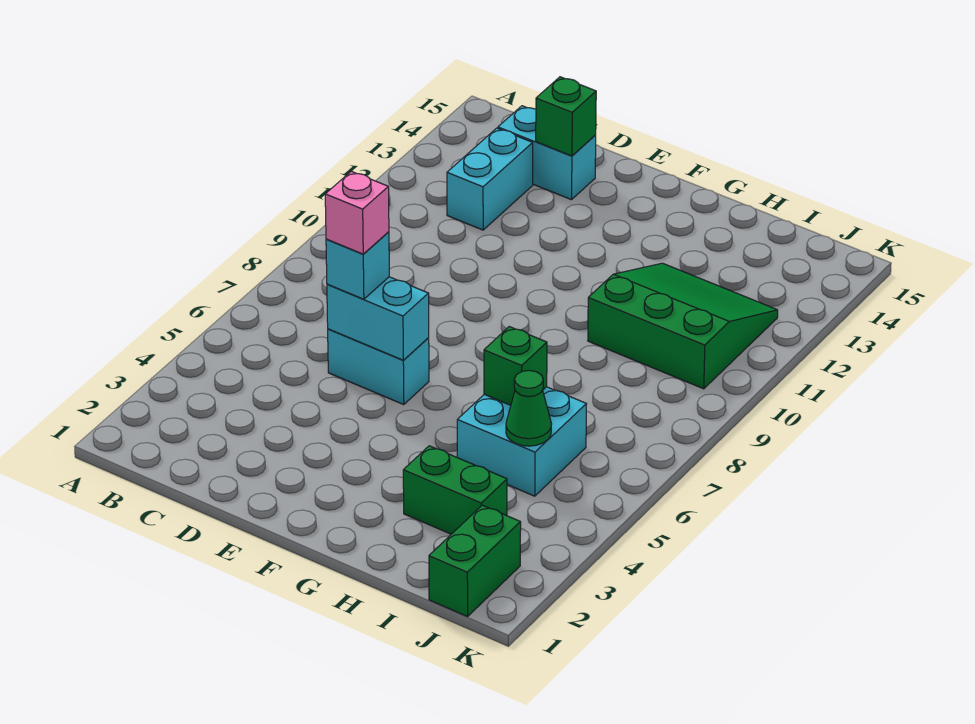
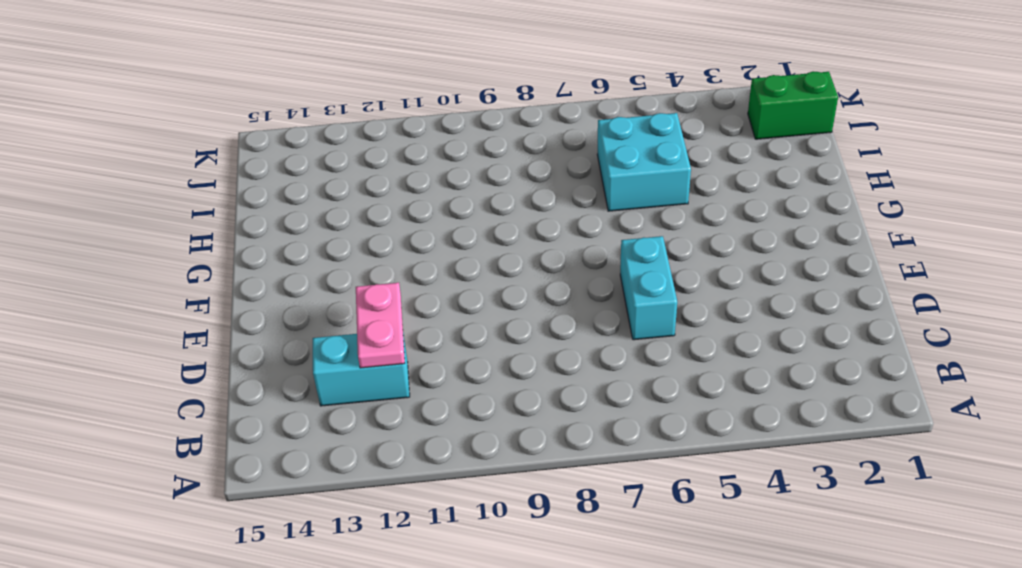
pink plate C12:D12 level 2 -> none
none -> cyan brick C14:D14 level 1
none -> green brick H3:I3 level 1
none -> green slope H10:J12 level 1 top 10

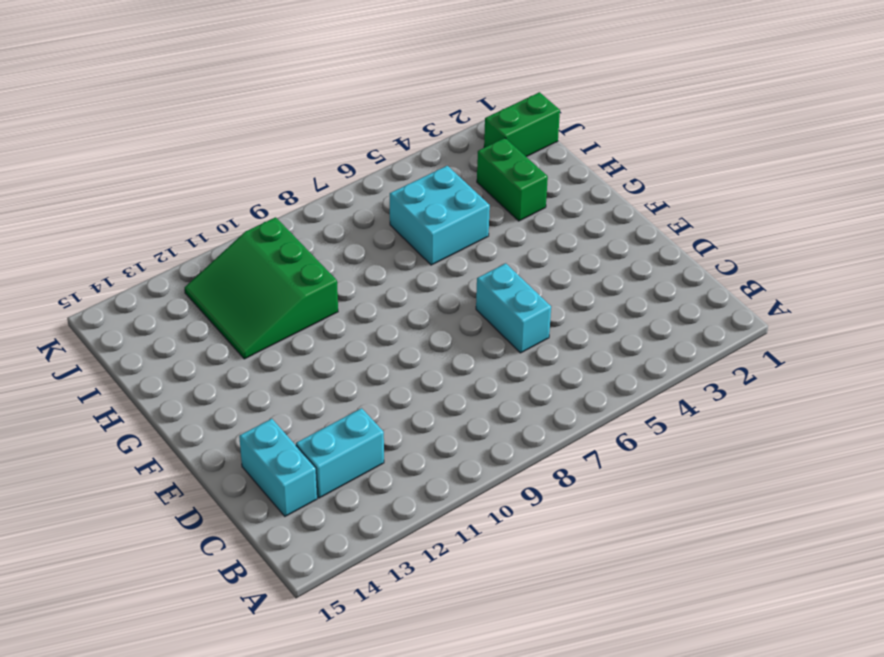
none -> cyan brick D6:E6 level 2
none -> green brick D14 level 2
none -> green brick H6 level 2

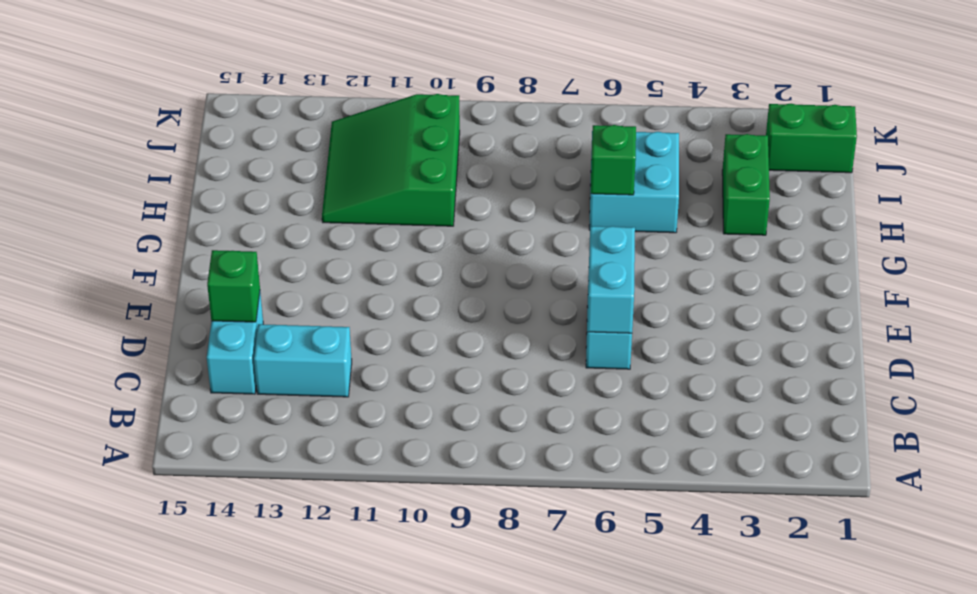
none -> green cone I5 level 2
none -> cyan brick D6 level 3
none -> pink brick D6 level 4

